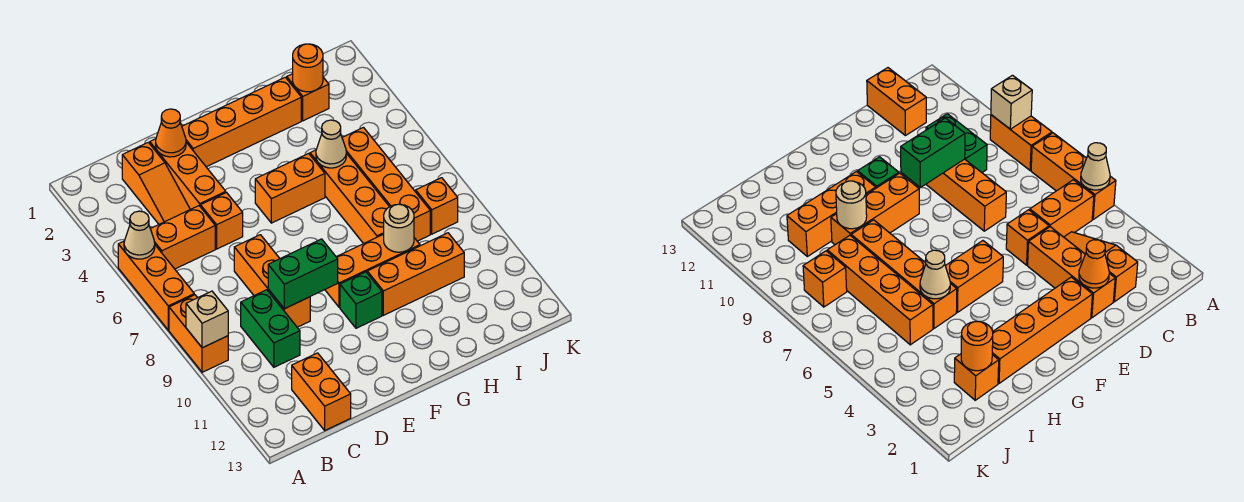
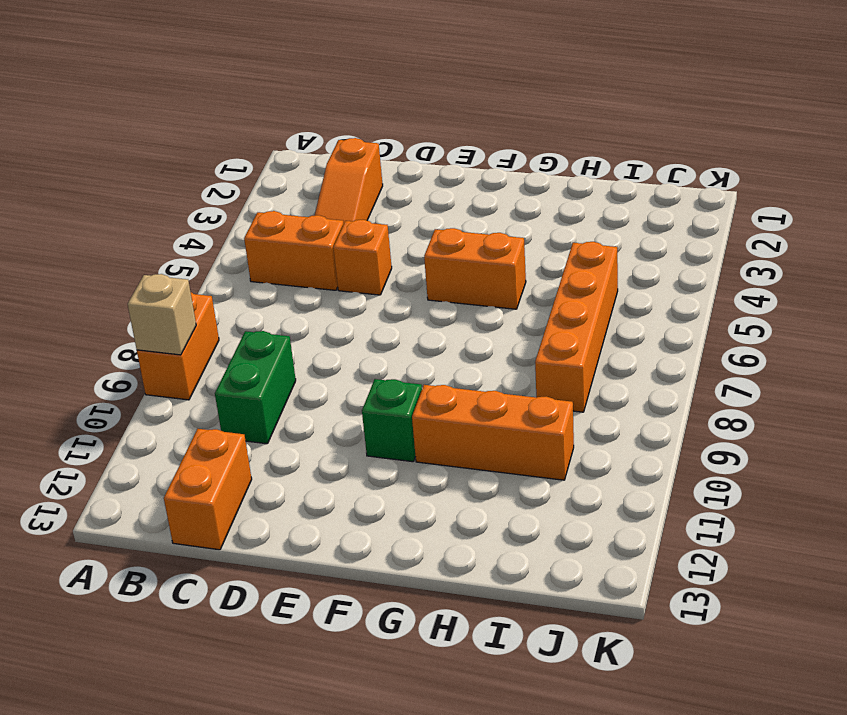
none -> orange brick A5:A7 level 1
none -> orange brick D2:D4 level 1
none -> orange brick D7:D9 level 1

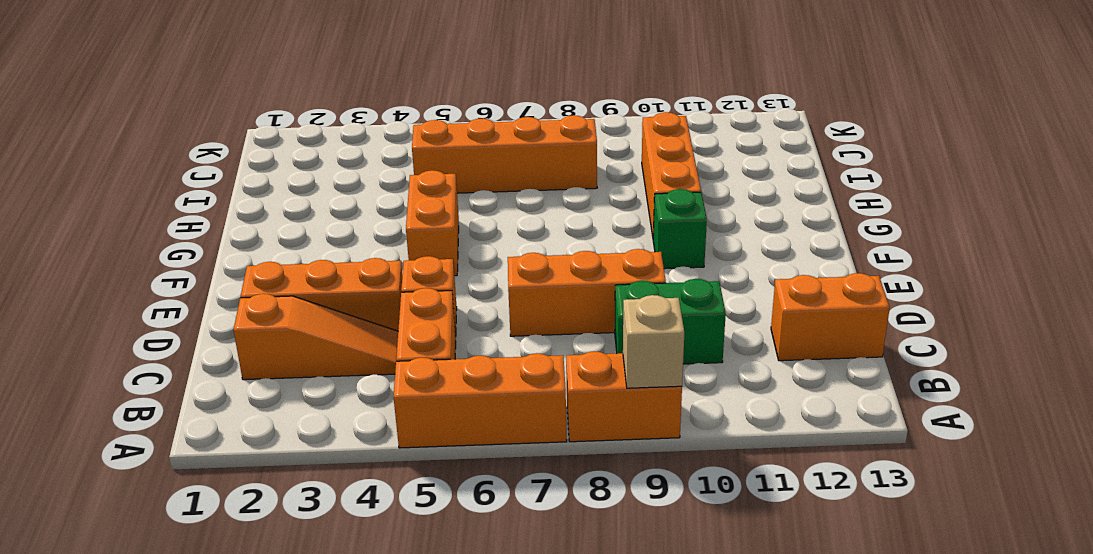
none -> orange brick E2:H2 level 1
none -> orange brick F9:H9 level 1
none -> orange brick H5:H8 level 1

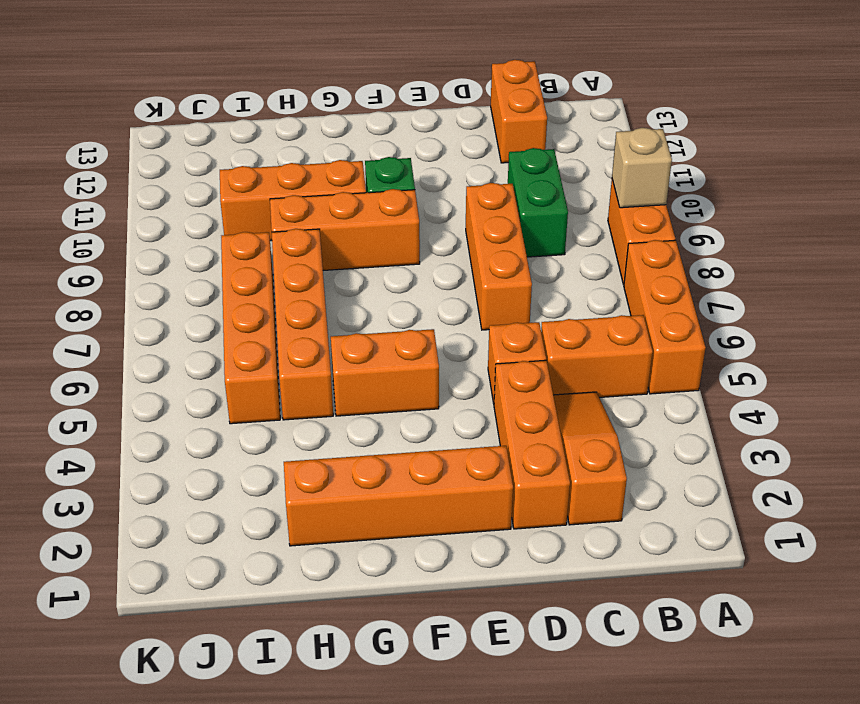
none -> orange brick I2 level 1
none -> orange brick J8 level 1
none -> tan cone A5 level 2

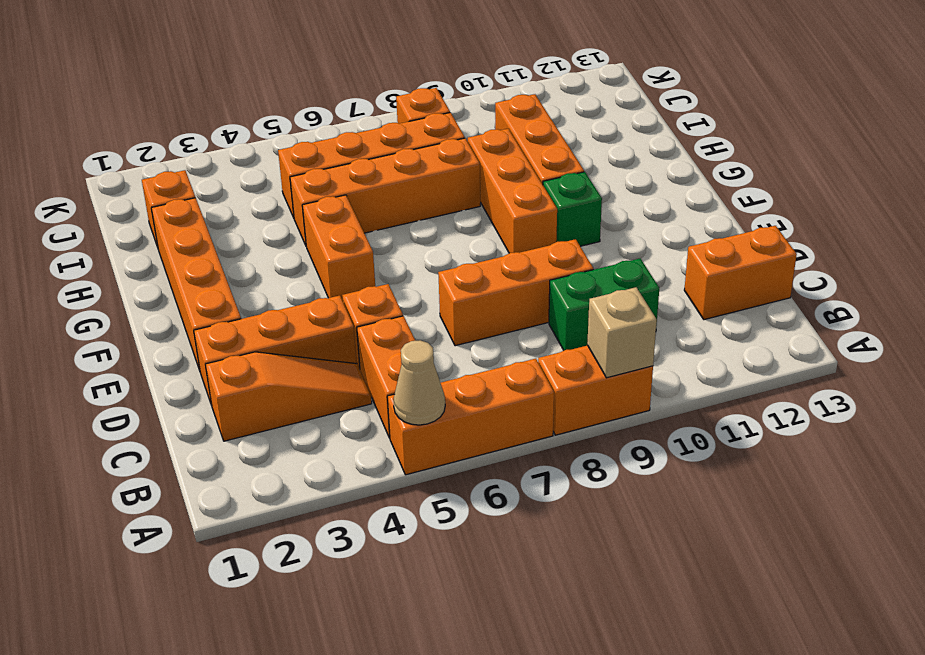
none -> orange cone D2 level 2
none -> green brick D9:E9 level 2
none -> tan cone H5 level 2

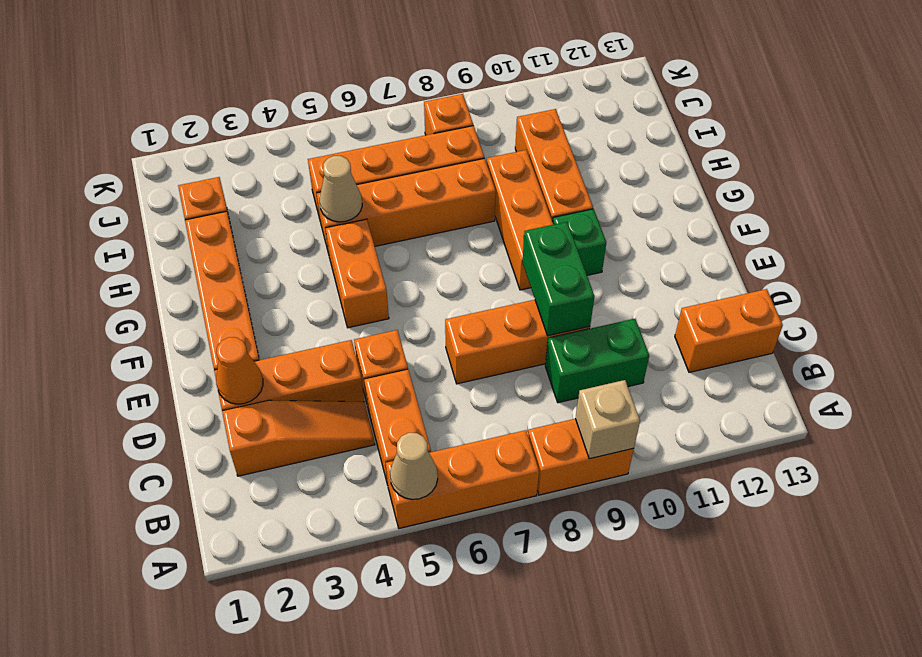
none -> tan round brick H9 level 2
none -> orange round brick I2 level 2

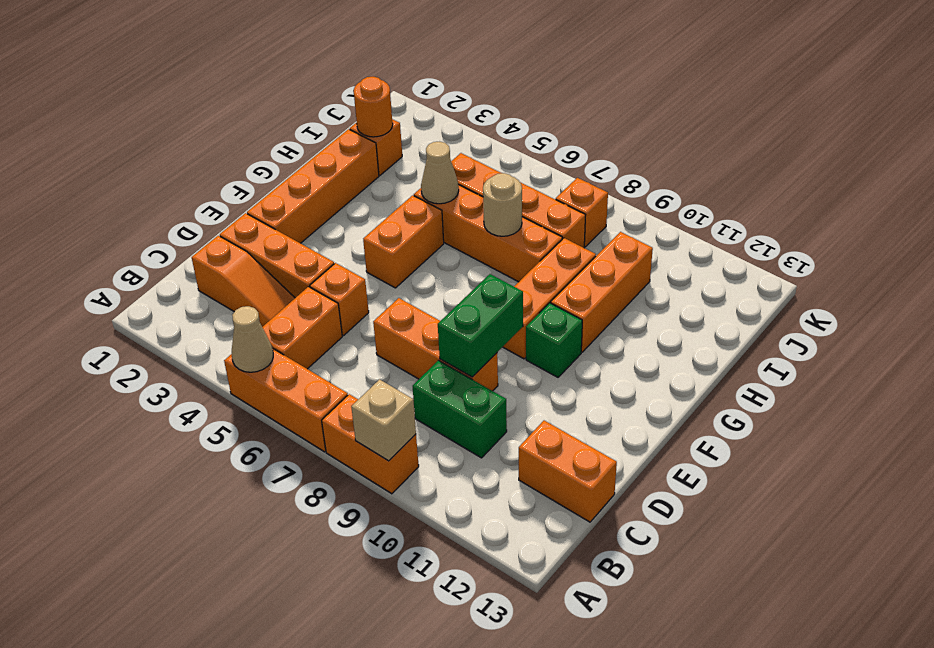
tan round brick H7 level 2 -> tan round brick H9 level 2
none -> orange cone D2 level 2

